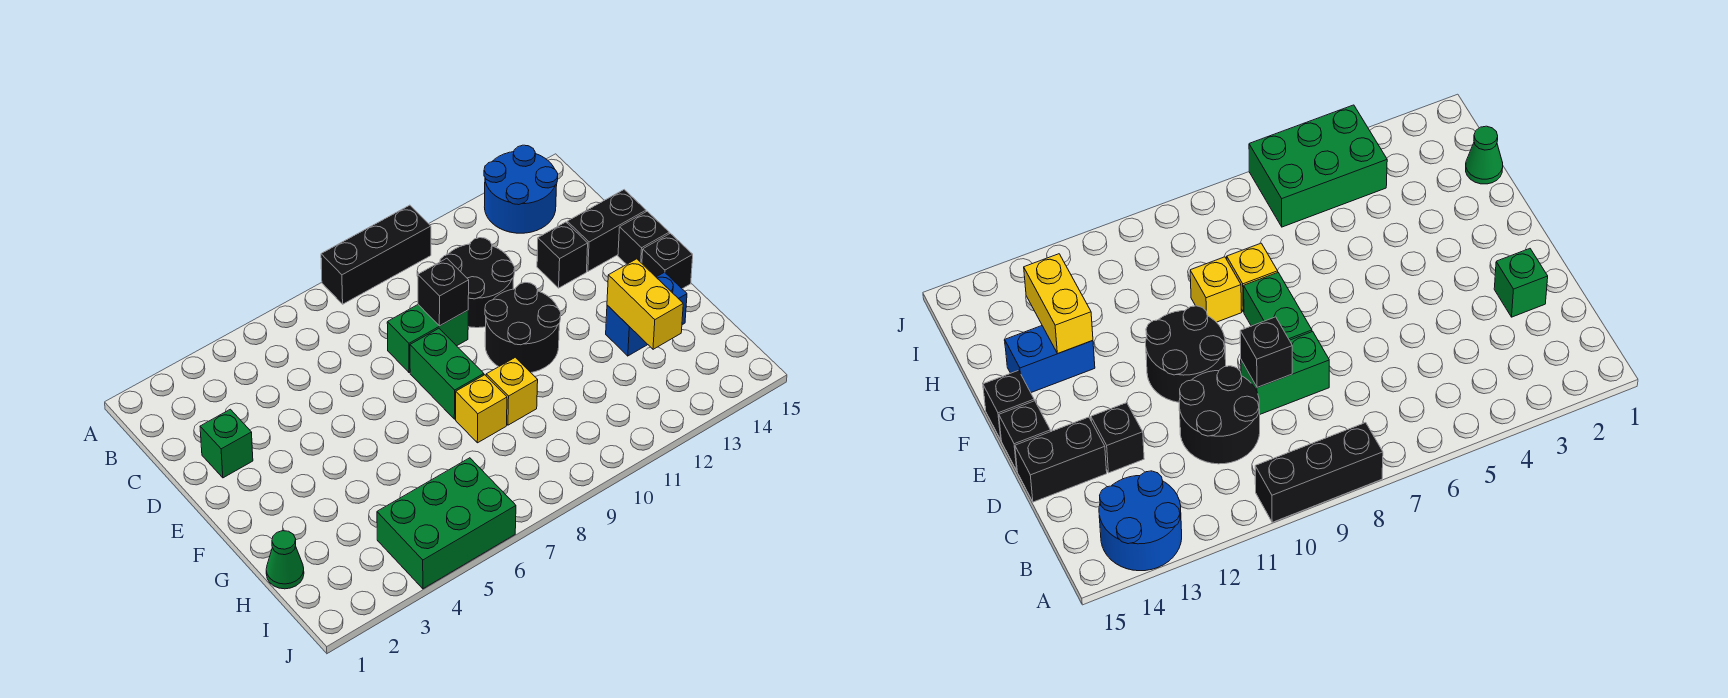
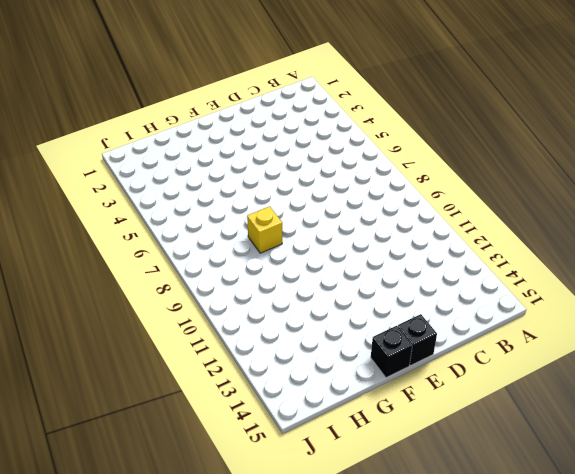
none -> black brick A8:A10 level 1
none -> blue round brick A13:B14 level 1
none -> black round brick C10:D11 level 1

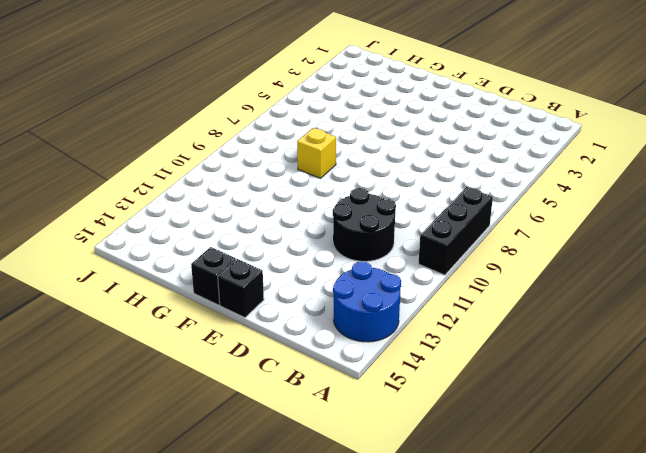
none -> green brick D2 level 1
none -> green brick D8:D9 level 1
none -> black brick D13 level 1

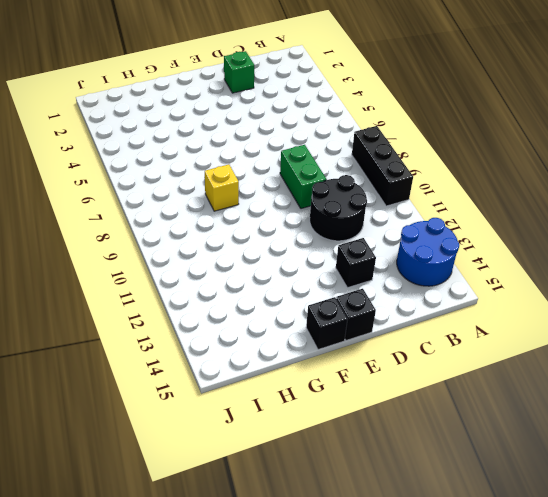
none -> black brick D14:D15 level 1
none -> green brick E8:F8 level 1
none -> black round brick E10:F11 level 1

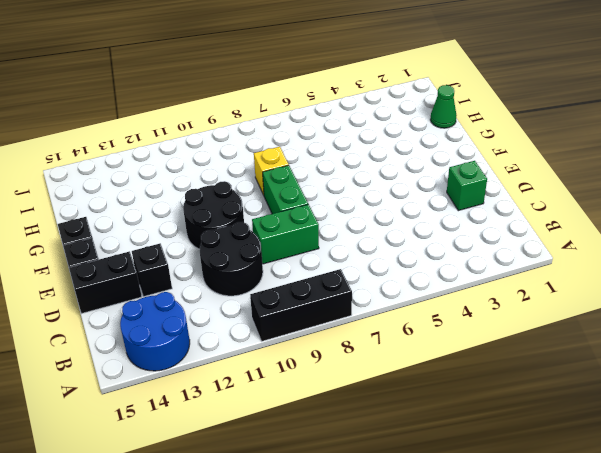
none -> yellow brick G9 level 1
none -> blue brick G13:G14 level 1
none -> green brick I4:J6 level 1

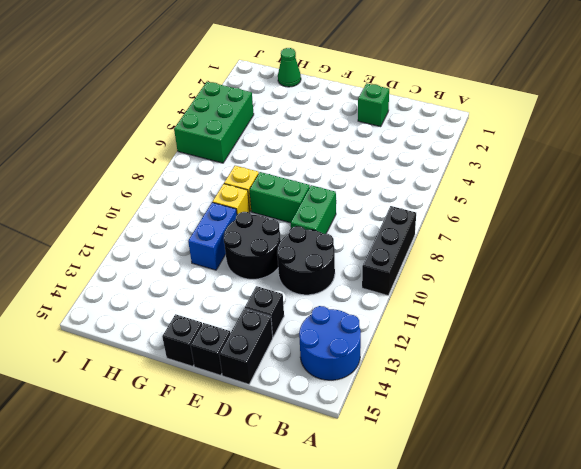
blue brick G10:G11 level 1 -> blue brick G13:G14 level 1
none -> black brick D9 level 2
none -> yellow brick G13:H13 level 2

